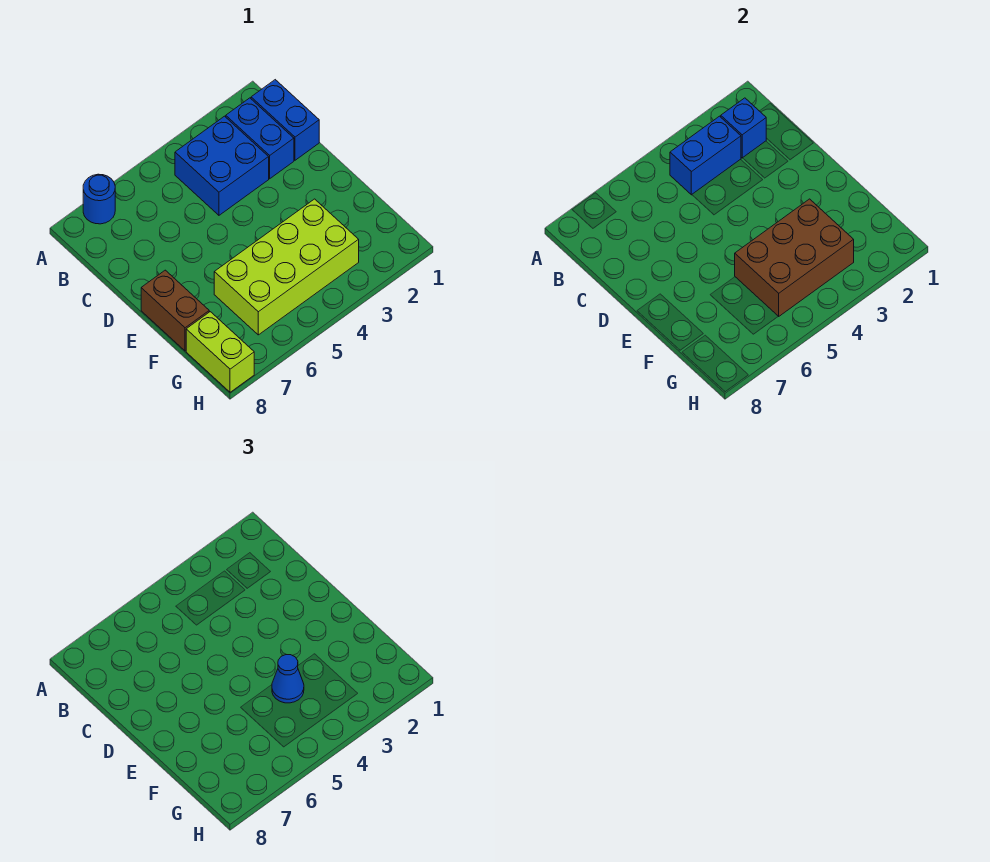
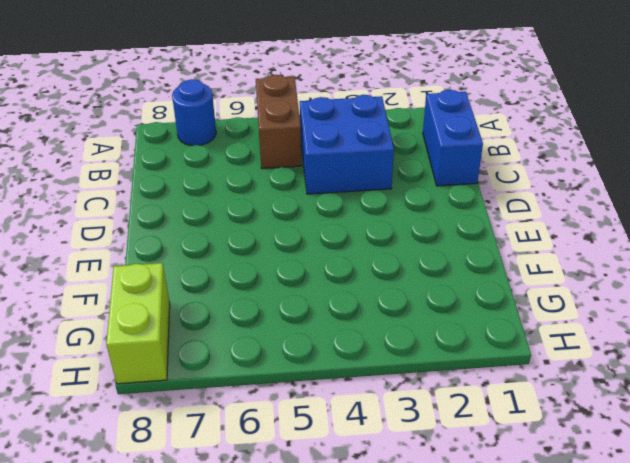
brown brick A5:B5 level 1 -> brown brick E8:F8 level 1
none -> blue brick B2:C2 level 1
none -> lime brick F3:G6 level 1

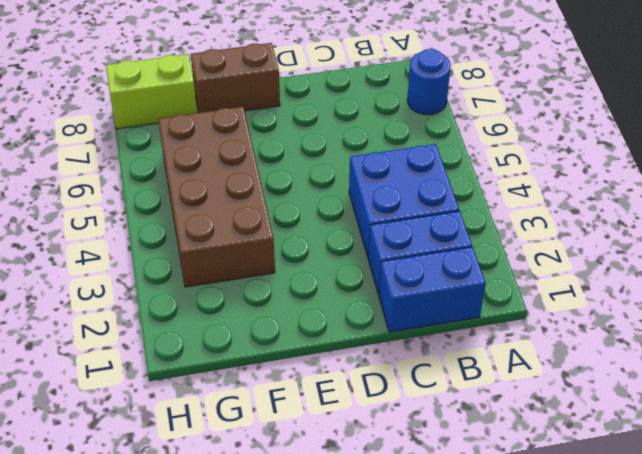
brown brick F3:G6 level 1 -> lime brick F3:G6 level 1
none -> blue brick B2 level 2
none -> blue brick B3:B4 level 2

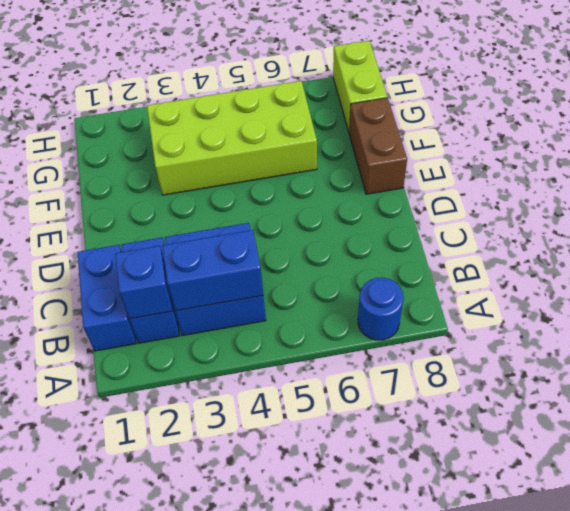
none -> brown brick F3:G5 level 2
none -> blue cone F4 level 3

